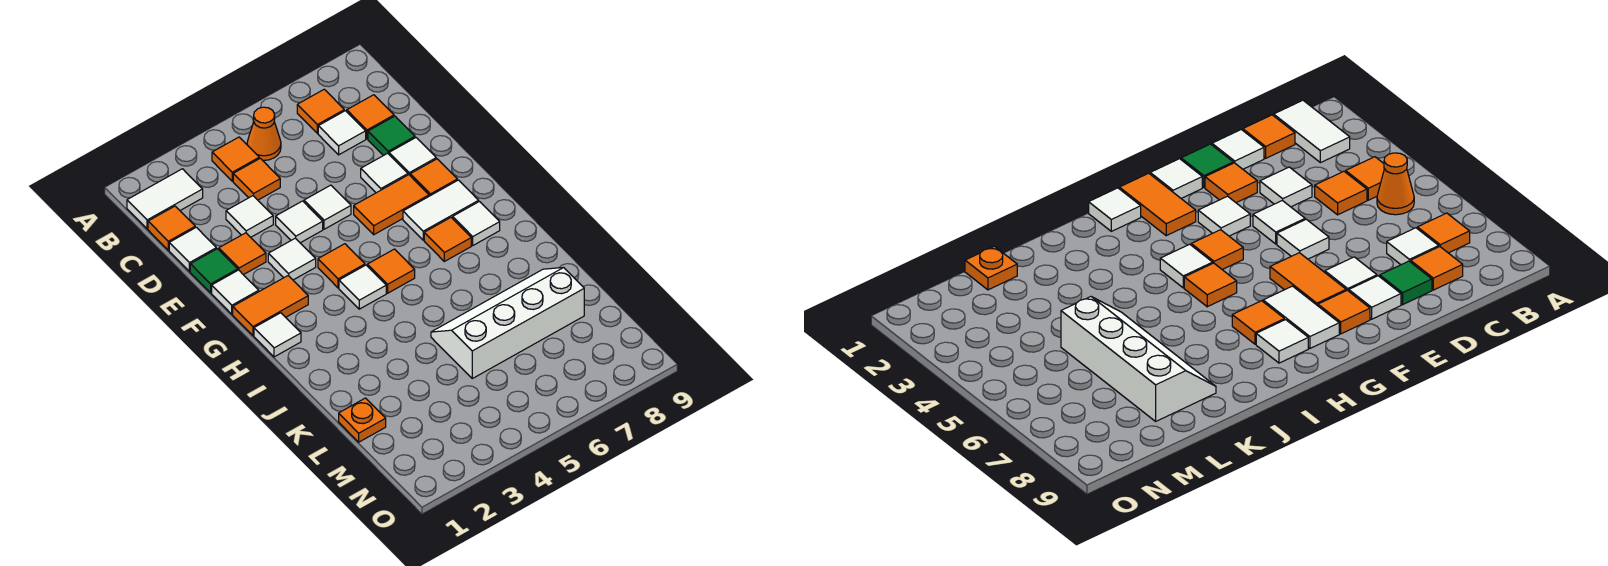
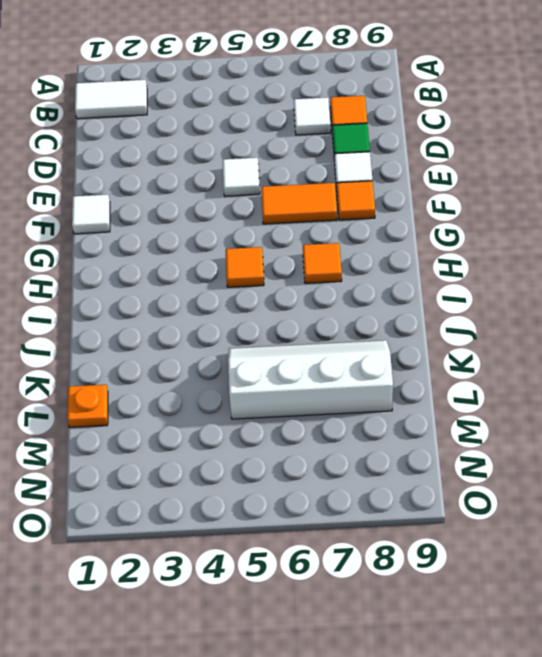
none -> orange tile B4 level 1
none -> orange cone B5 level 1
none -> orange tile B7 level 1
none -> orange tile C1 level 1

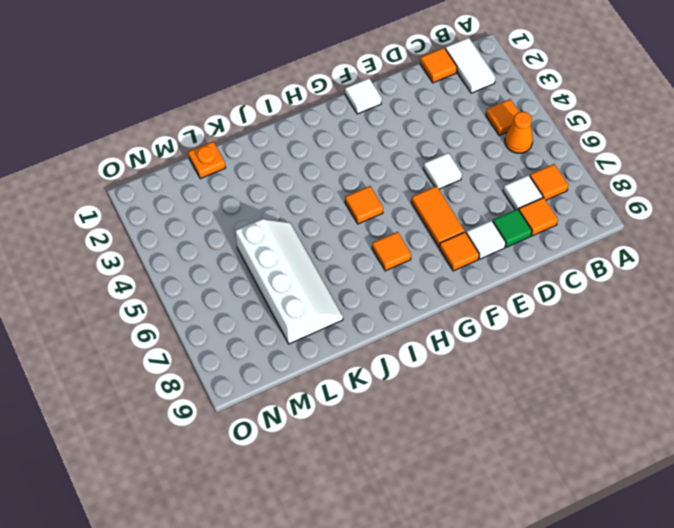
none -> orange tile C4 level 1
none -> white tile D1 level 1
none -> white tile D3 level 1
none -> green tile E1 level 1

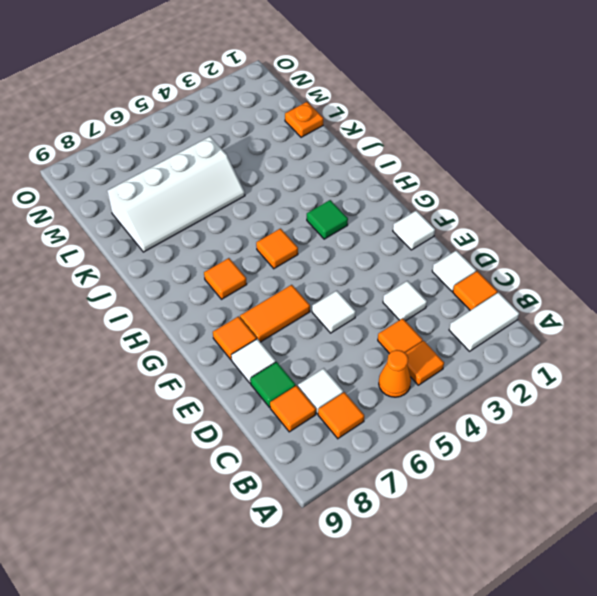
green tile H3 level 1 -> green tile E1 level 1
none -> orange tile E2 level 1
none -> white tile E4 level 1
none -> white tile E7 level 1
none -> white tile F3 level 1

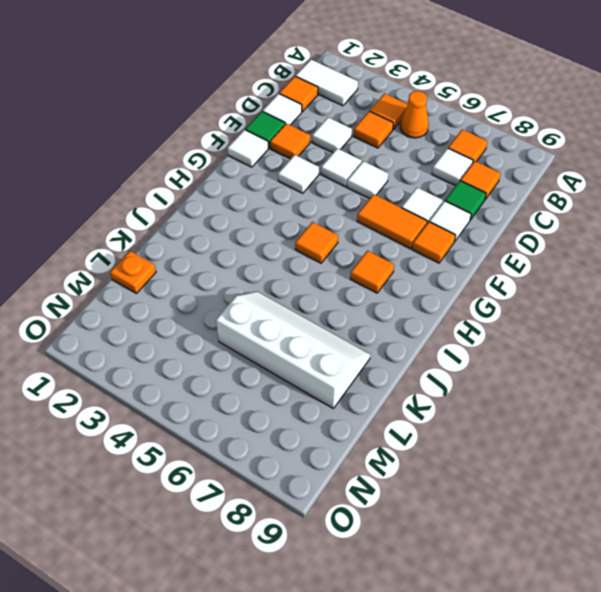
none -> orange tile G1:G2 level 1
none -> orange tile G4 level 1
none -> white tile G7:G8 level 1
none -> white tile H1 level 1

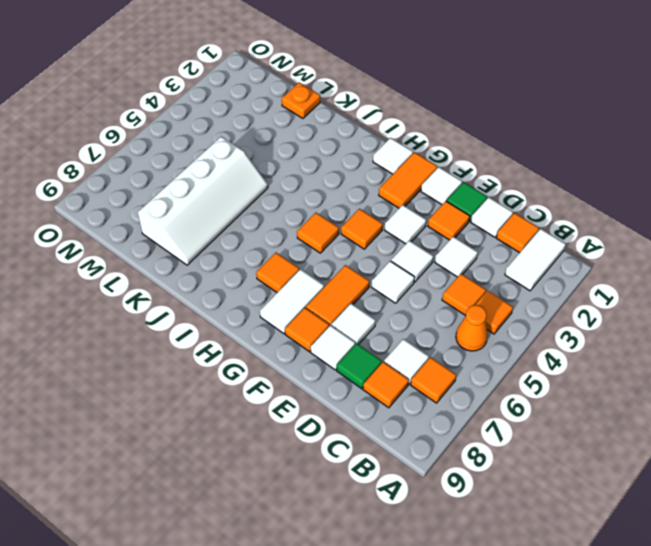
none -> white tile H4 level 1
none -> white tile H8 level 1

